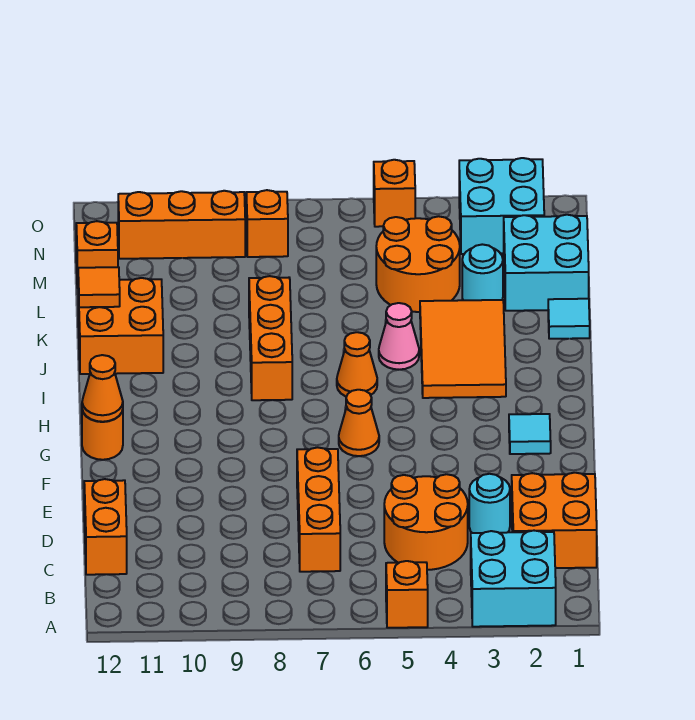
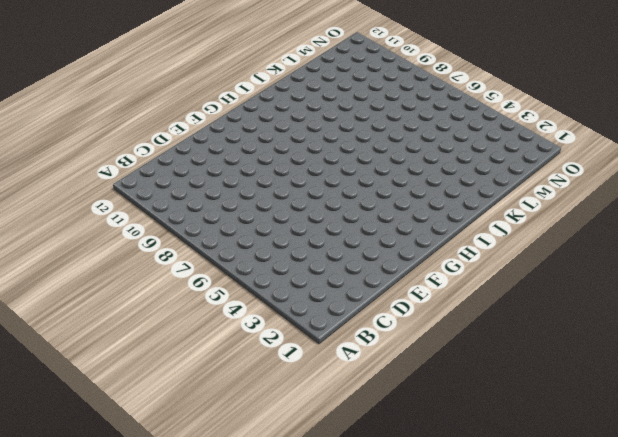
none -> cyan brick A2:B3 level 1
none -> orange brick A5 level 1
none -> orange brick C1:D2 level 1

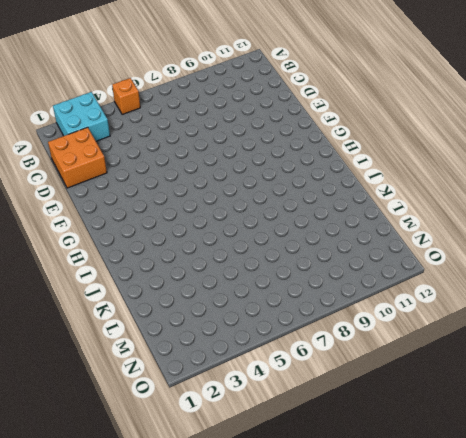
none -> orange round brick C4:D5 level 1
none -> orange brick C7:E7 level 1
none -> orange brick C12:D12 level 1

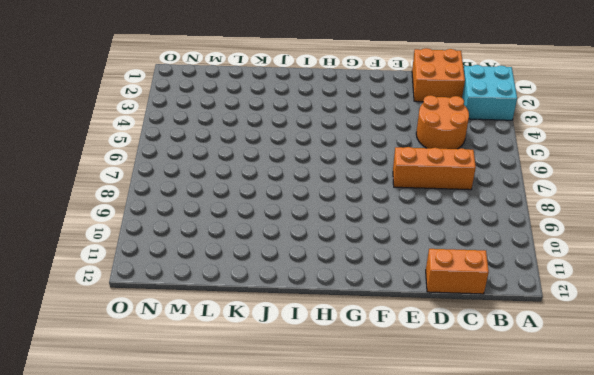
none -> orange brick A5 level 1
none -> cyan round brick D3 level 1
none -> cyan tile G2 level 1

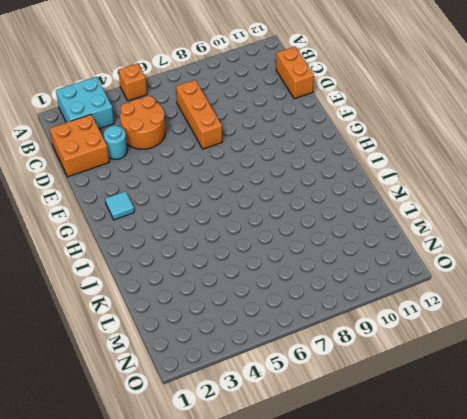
none -> orange cone G6 level 1
none -> orange round brick G12 level 1
none -> orange tile I3:K4 level 1

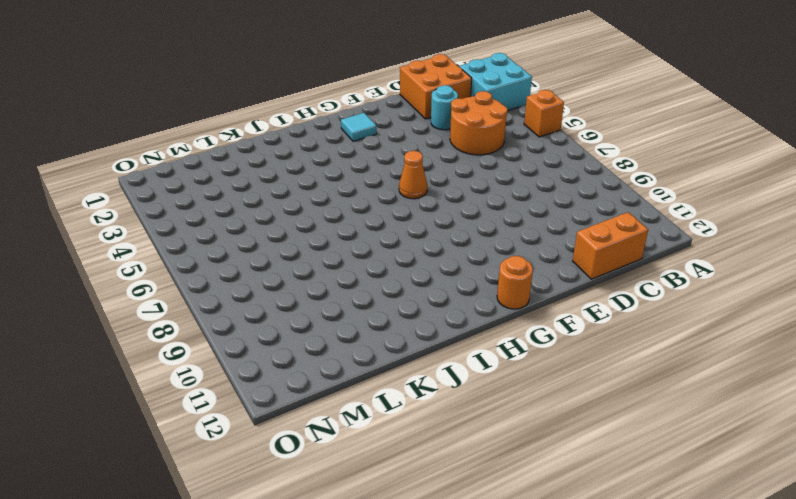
none -> orange brick C7:E7 level 1
none -> orange tile I3:K4 level 1
none -> orange cone I6 level 1

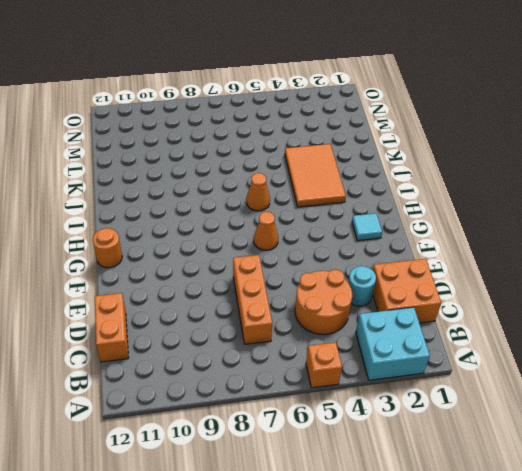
none -> orange brick I8:K8 level 1
none -> pink cone J5 level 1
none -> orange brick J11:K12 level 1

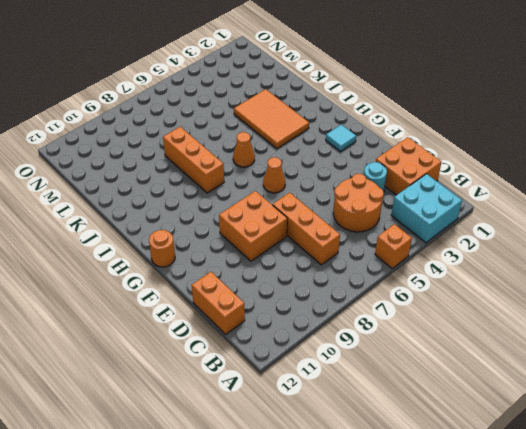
orange brick E8:F9 level 1 -> orange brick J11:K12 level 1
none -> pink cone J5 level 1
none -> cyan tile K1 level 1
none -> cyan brick L1:M2 level 1

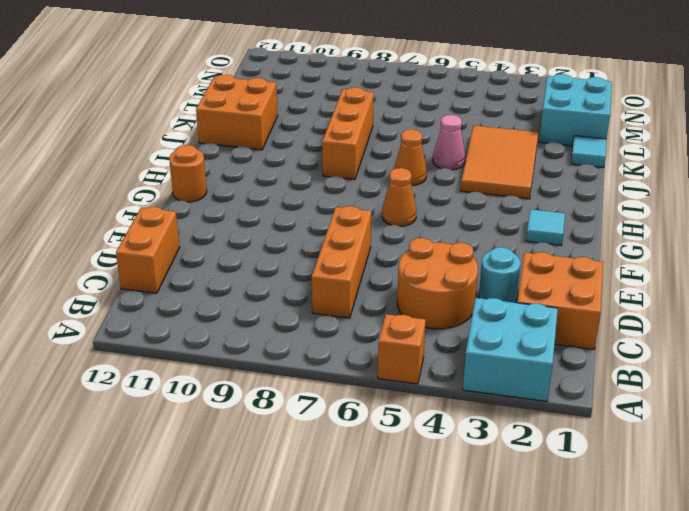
none -> cyan round brick L3 level 1
none -> orange round brick L4:M5 level 1
none -> orange brick M12 level 1

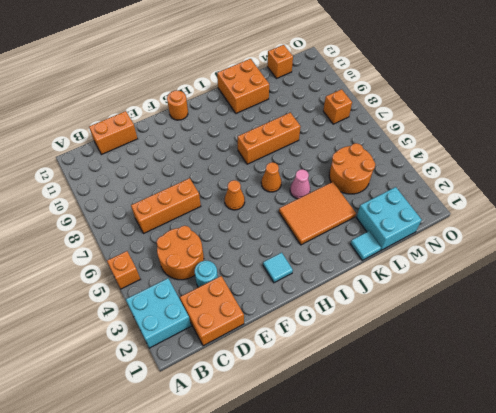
none -> cyan round brick L3 level 1
none -> cyan brick N2:O3 level 1
none -> orange brick N9:N11 level 1

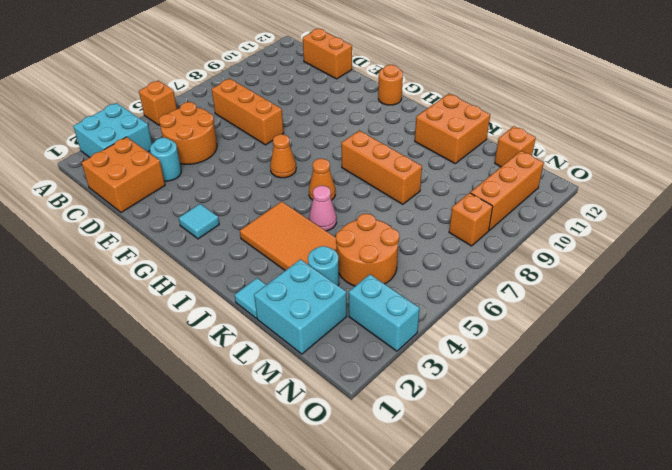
cyan brick N3:O3 level 1 -> cyan brick N2:O3 level 1
none -> orange brick O5 level 1
none -> orange cone G12 level 2
none -> orange tile K12 level 2

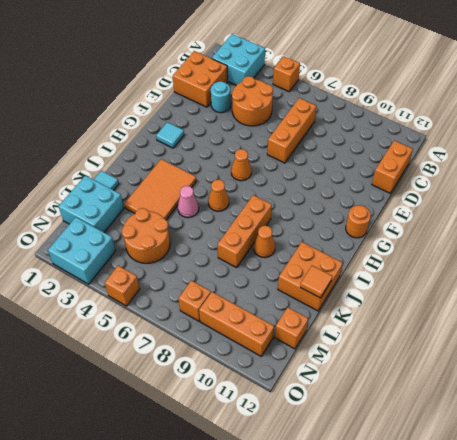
orange cone J9 level 1 -> orange cone G12 level 2
none -> cyan round brick L3 level 1

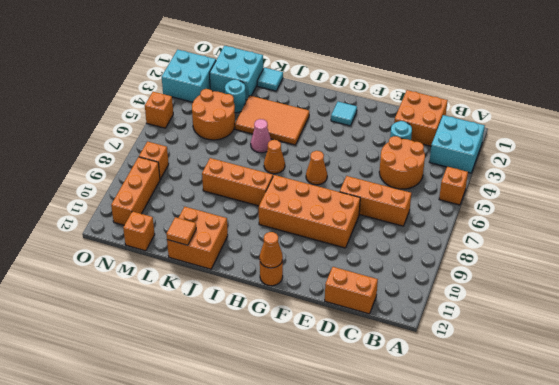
orange brick E8:H9 level 1 -> none

